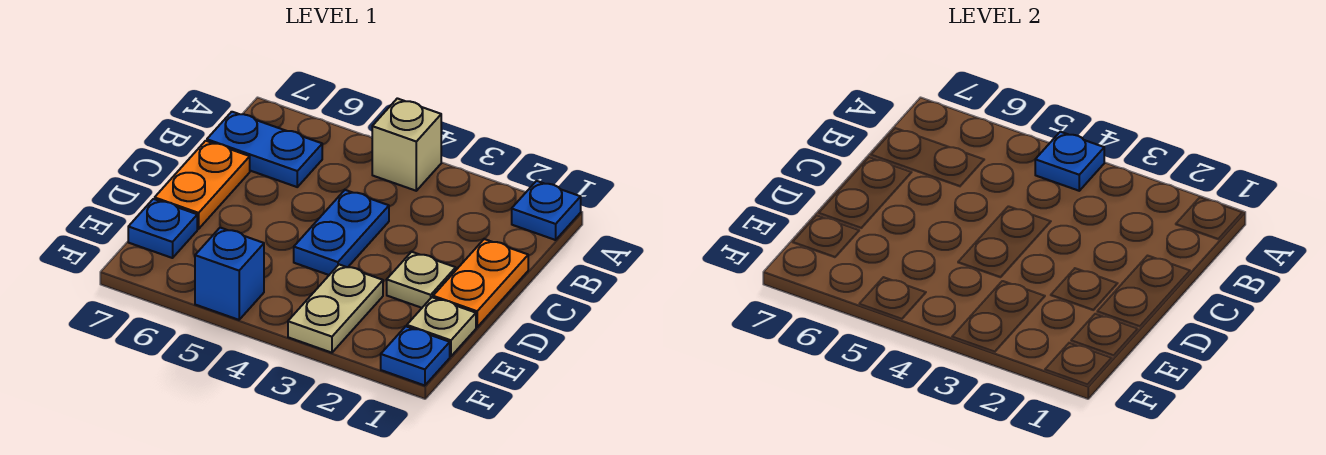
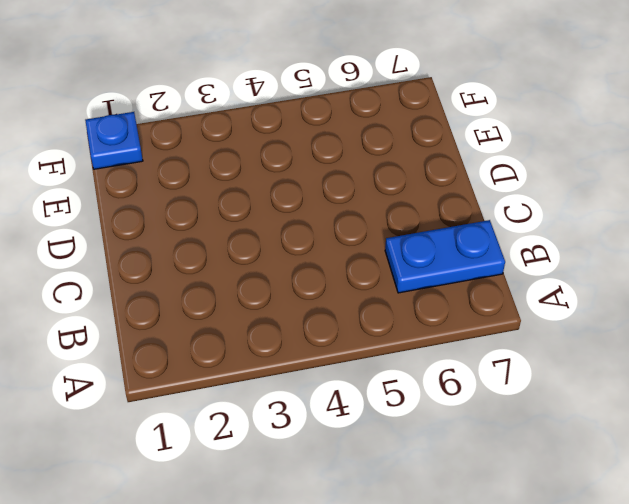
none -> blue plate A1 level 1
none -> tan brick A4 level 1
none -> orange plate C1:D1 level 1

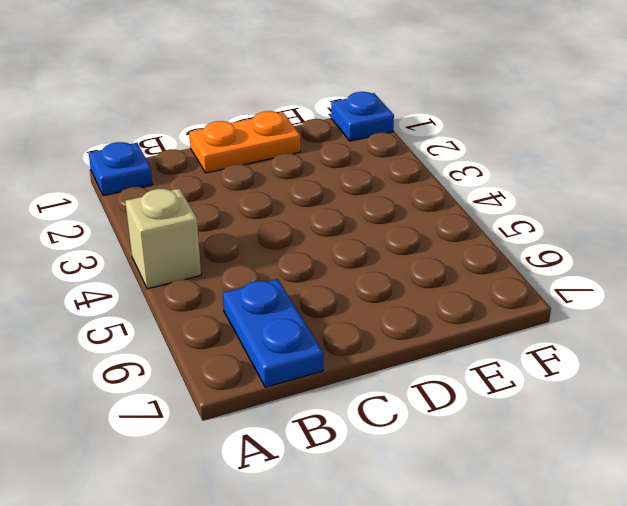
none -> blue plate C4:D4 level 1
none -> orange plate C7:D7 level 1
none -> tan plate D2 level 1

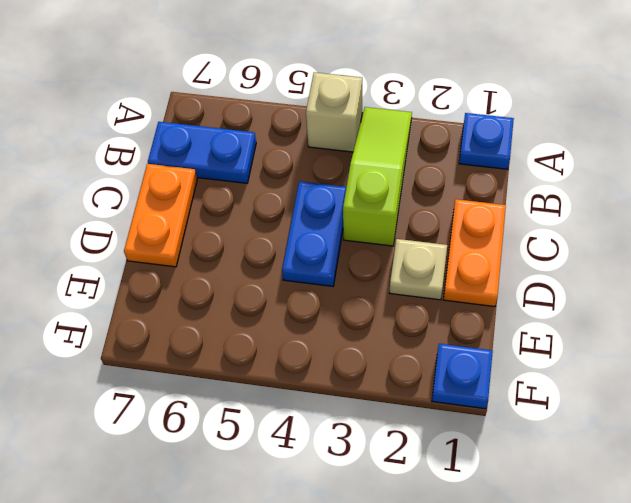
lime slope A3:C3 level 1 top C -> none
none -> tan plate E1 level 1
none -> tan plate E3:F3 level 1
none -> blue plate E7 level 1

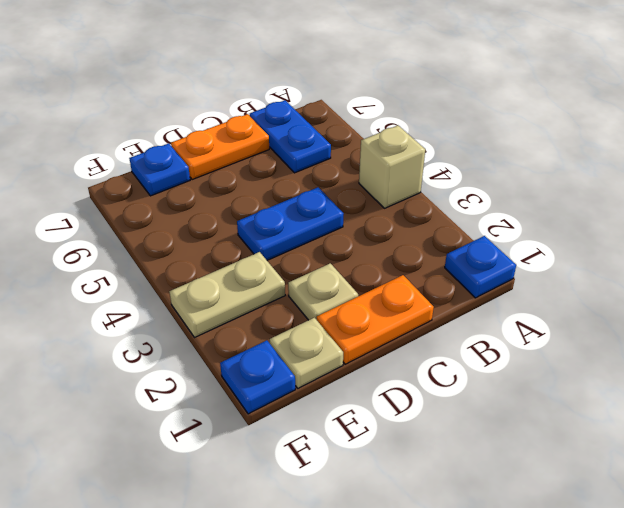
none -> blue brick F5 level 1
none -> blue plate A4 level 2

